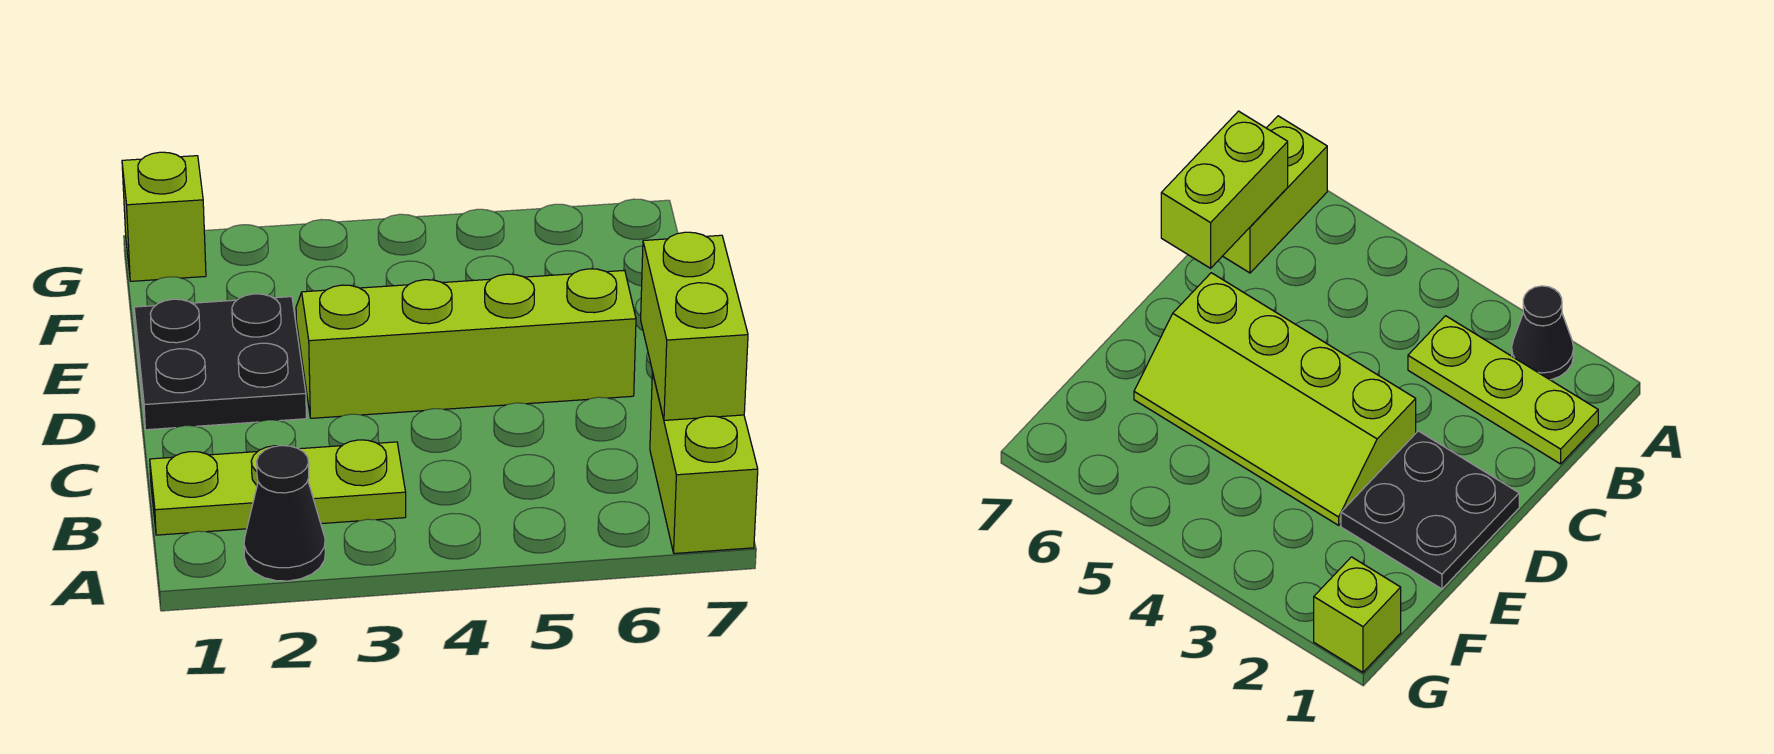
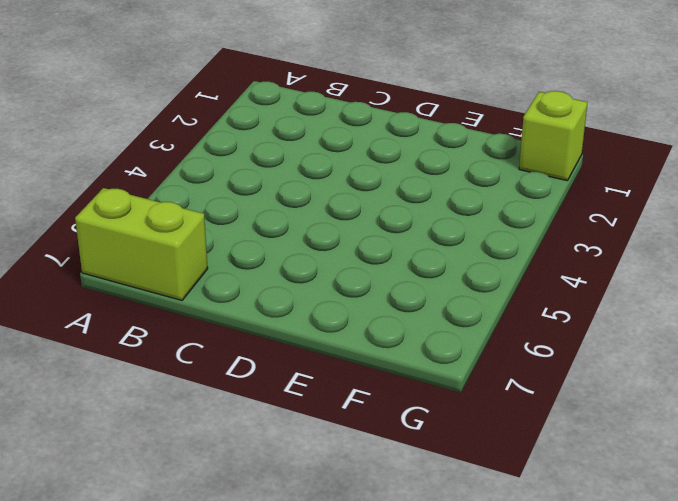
none -> black cone A2 level 1
none -> lime plate B1:B3 level 1

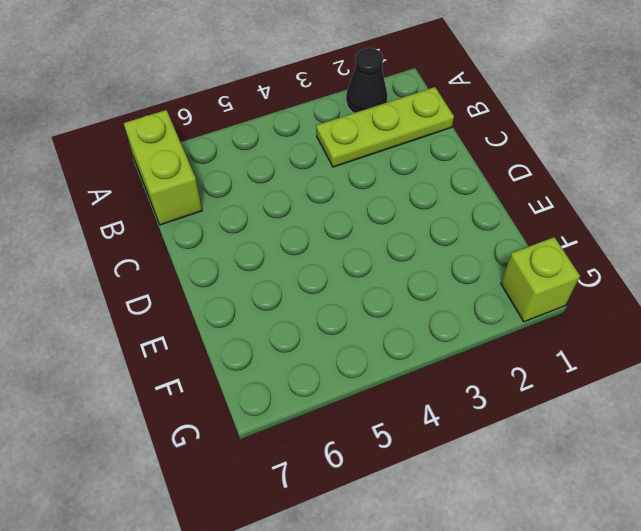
none -> black plate D1:E2 level 1
none -> lime slope D3:E6 level 1 top D

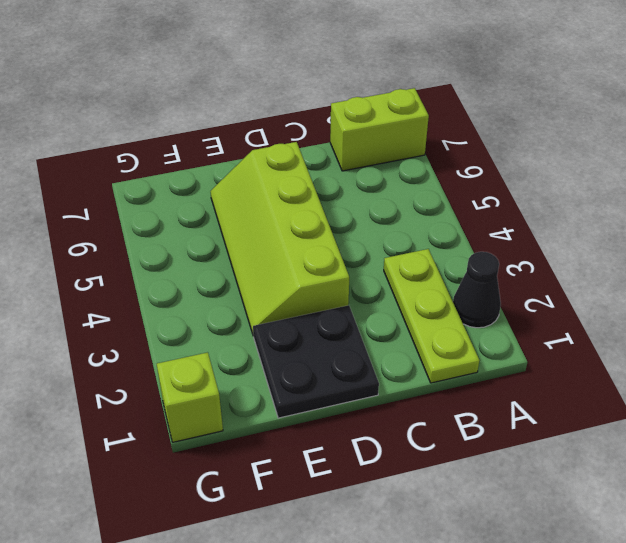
none -> lime brick B7:C7 level 2

